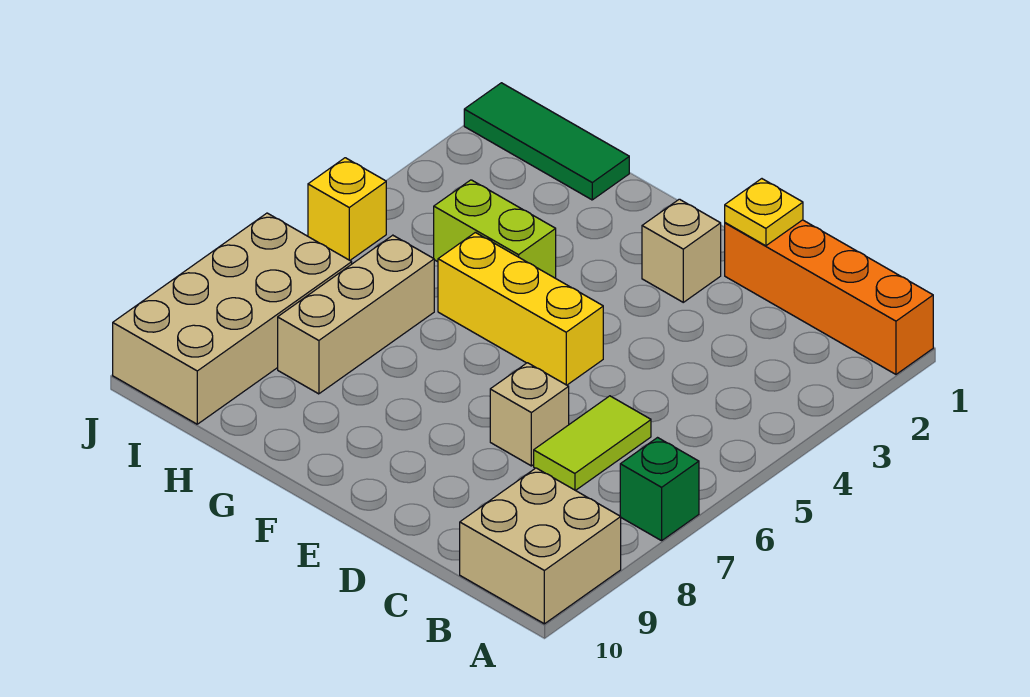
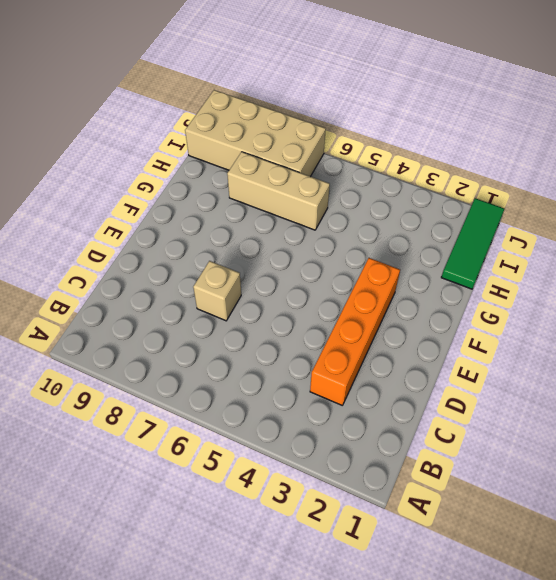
orange brick C3:F3 level 1 -> orange brick A1:D1 level 1
none -> green brick A7 level 1
none -> tan brick A9:B10 level 1
none -> lime tile C6:C7 level 1

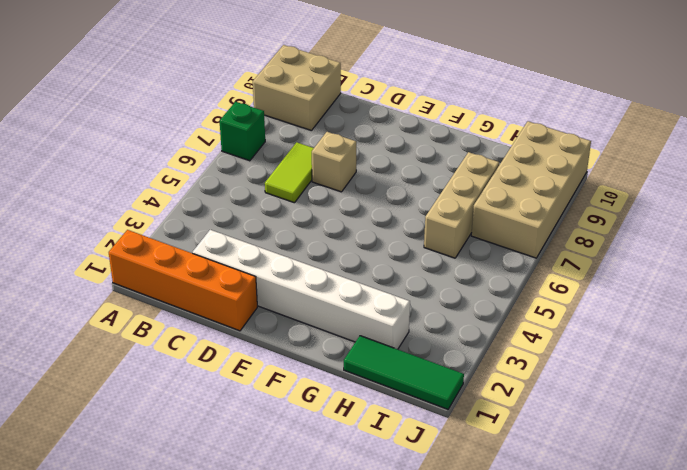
white brick C2:H2 level 1 -> tan brick E2 level 1
none -> yellow brick E5:G5 level 1
none -> lime brick G4:H4 level 1
none -> yellow brick J5 level 1

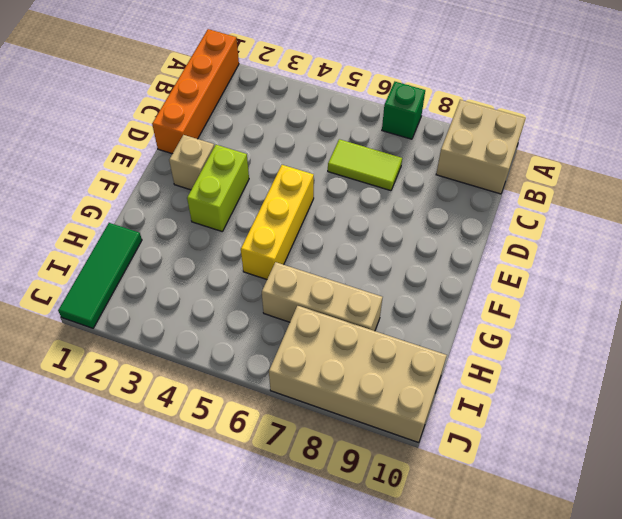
lime brick E3:F3 level 1 -> lime brick G4:H4 level 1
none -> tan brick D7 level 1
none -> yellow brick J5 level 1
none -> yellow plate D1 level 2

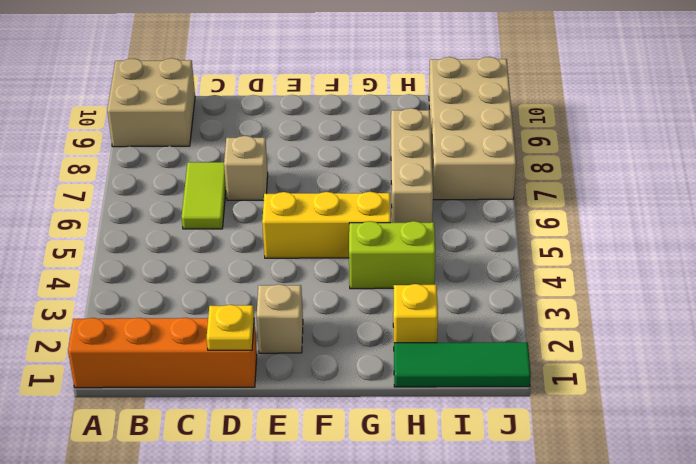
yellow brick H2 level 1 -> yellow brick J5 level 1
none -> green brick A7 level 1

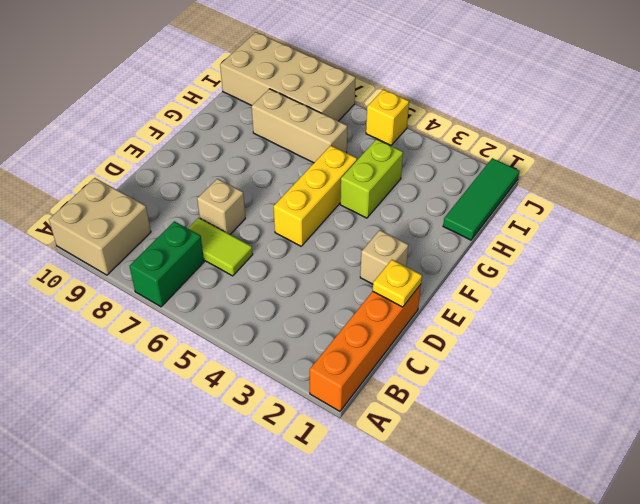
green brick A7:B7 level 1 -> green brick A7 level 1

